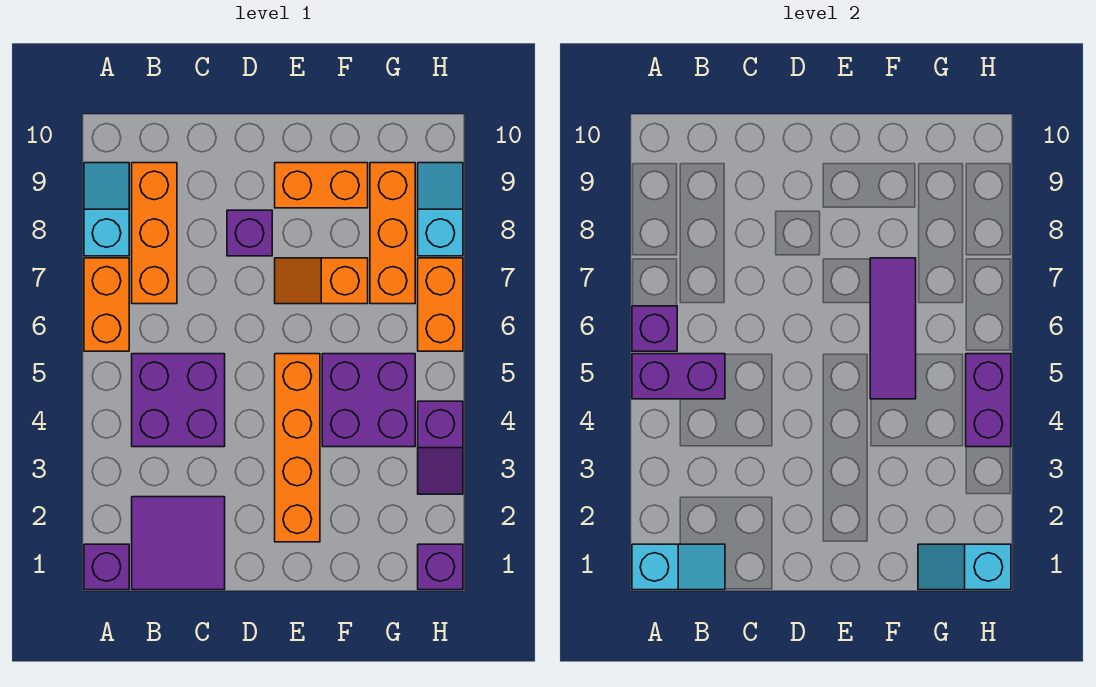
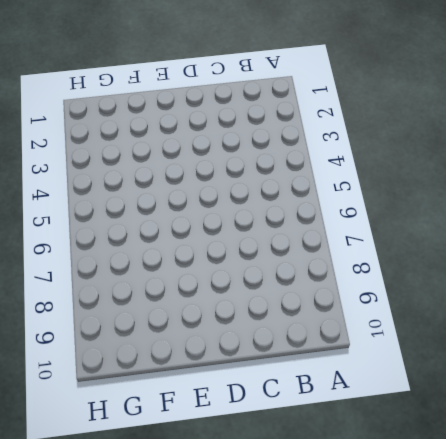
none -> purple brick A1 level 1
none -> orange brick A6:A7 level 1
none -> cyan slope A8:A9 level 1 top 8

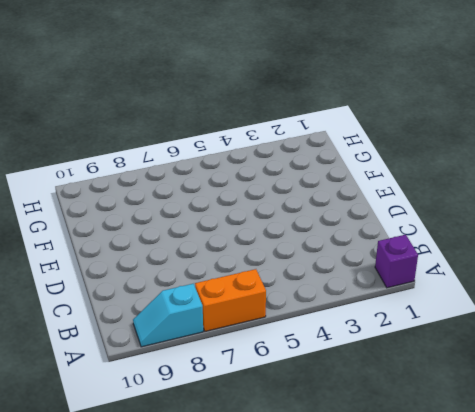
none -> purple tile B1:C2 level 1
none -> purple brick B4:C5 level 1
none -> orange brick B7:B9 level 1

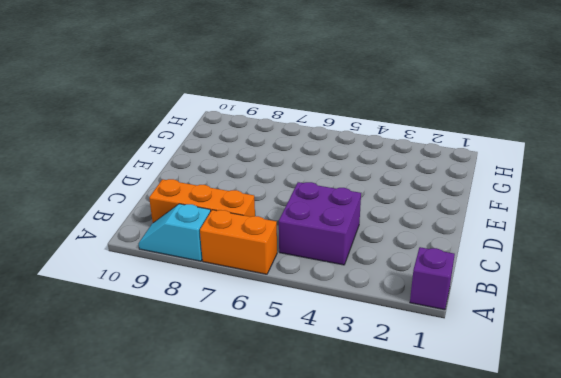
none -> purple tile B1:C2 level 1
none -> purple brick D8 level 1
none -> orange brick E2:E5 level 1

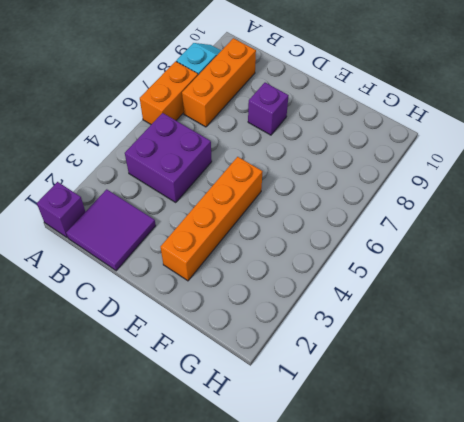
none -> orange slope E7:F7 level 1 top F
none -> orange brick E9:F9 level 1
none -> purple brick F4:G5 level 1

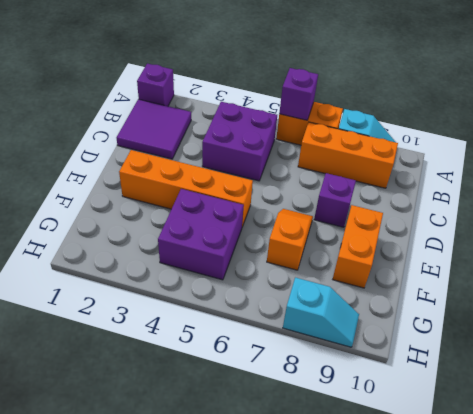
none -> orange brick G7:G9 level 1
none -> purple brick H1 level 1
none -> purple slope H3:H4 level 1 top 4

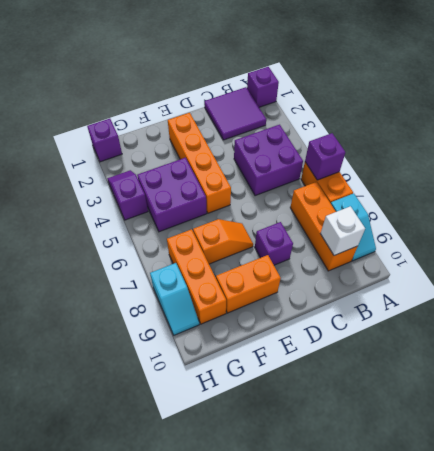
white brick B9 level 2 -> none
none -> orange brick H6:H7 level 1
none -> cyan slope A1:B1 level 2 top A
none -> purple brick A5:B5 level 2

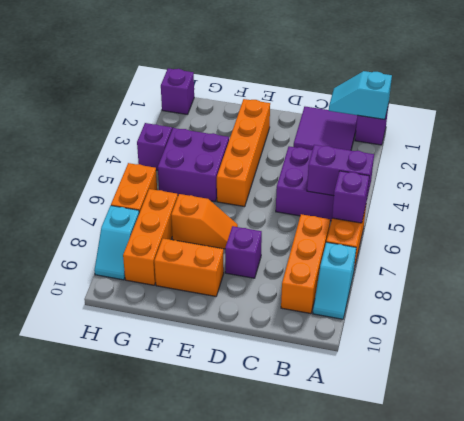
none -> purple tile F5:F7 level 2
none -> cyan slope G1:H1 level 2 top H
none -> purple brick H4:H5 level 2

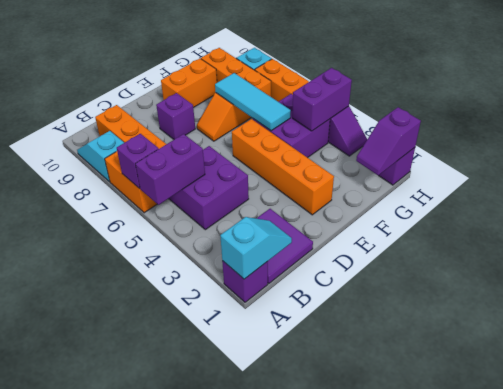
cyan tile F5:F7 level 2 -> purple tile F5:F7 level 2
purple slope G1:H1 level 2 top H -> cyan slope G1:H1 level 2 top H
purple brick G4:H4 level 2 -> purple brick H4:H5 level 2

